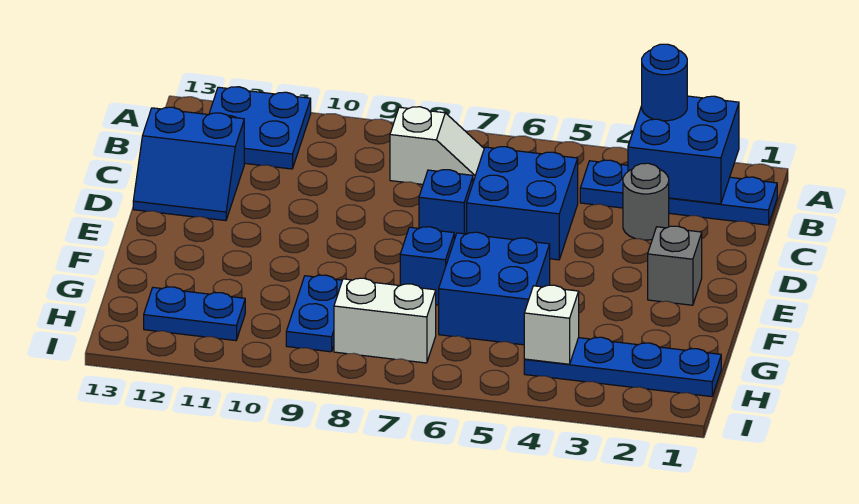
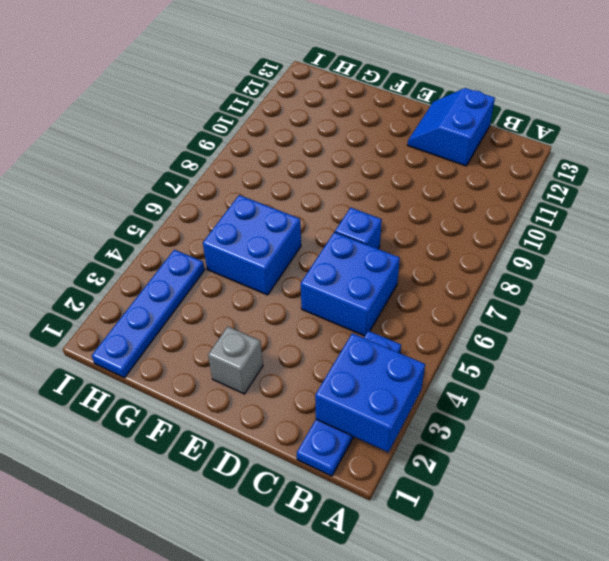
none -> blue plate A11:B12 level 1
none -> white slope B7:B8 level 1 top 8
none -> grey round brick C3 level 1

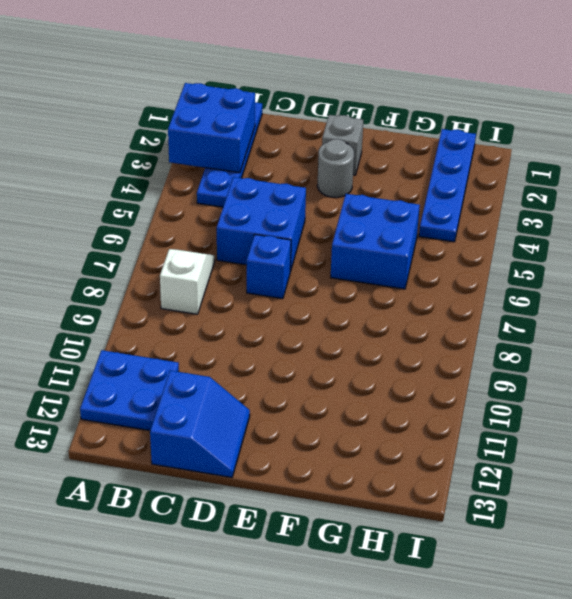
grey round brick E3 level 1 -> grey round brick C3 level 1
none -> blue brick F7 level 1
none -> blue plate G9:H9 level 1
none -> white brick H7:H8 level 1

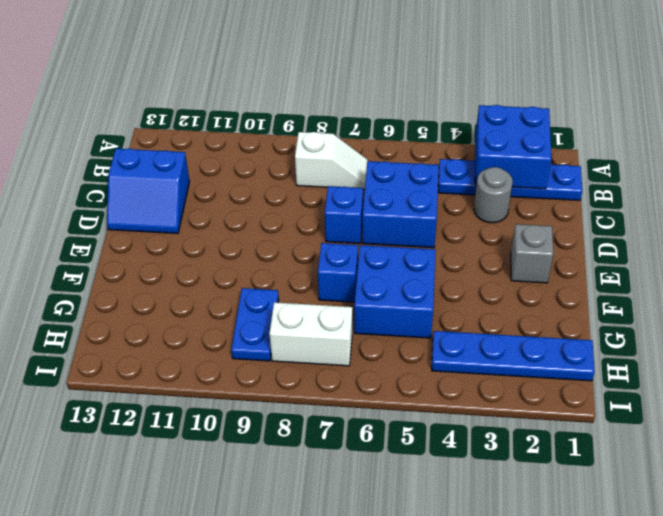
none -> blue plate A11:B12 level 1
none -> blue plate H11:H12 level 1
none -> white brick H4 level 2

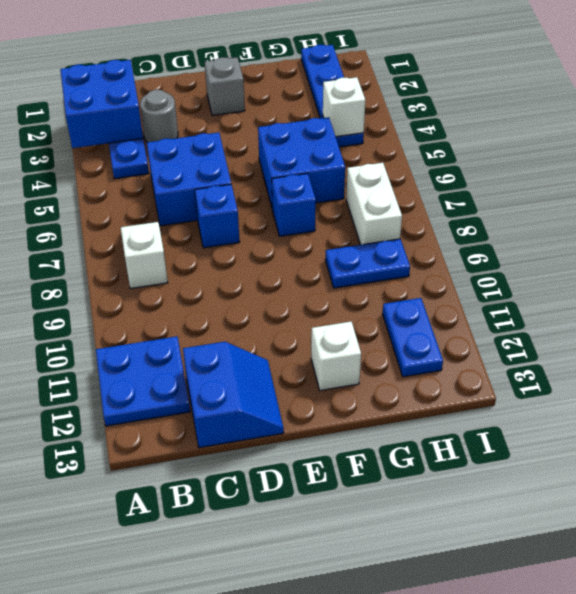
white brick F12 level 1 -> none
none -> blue round brick A3 level 3

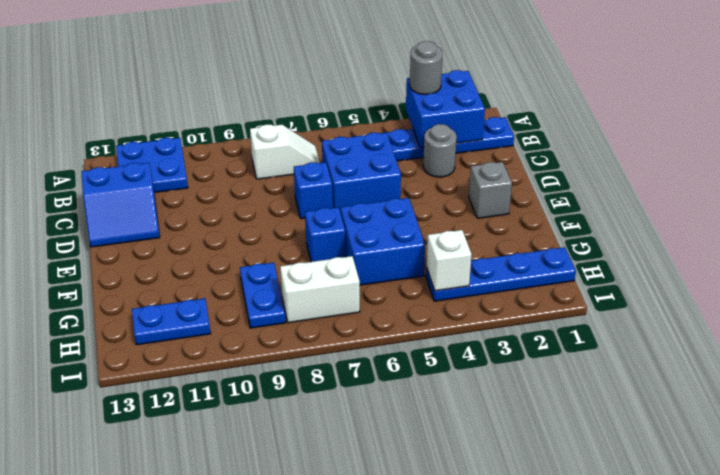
grey round brick A3 level 3 -> blue round brick A3 level 3

